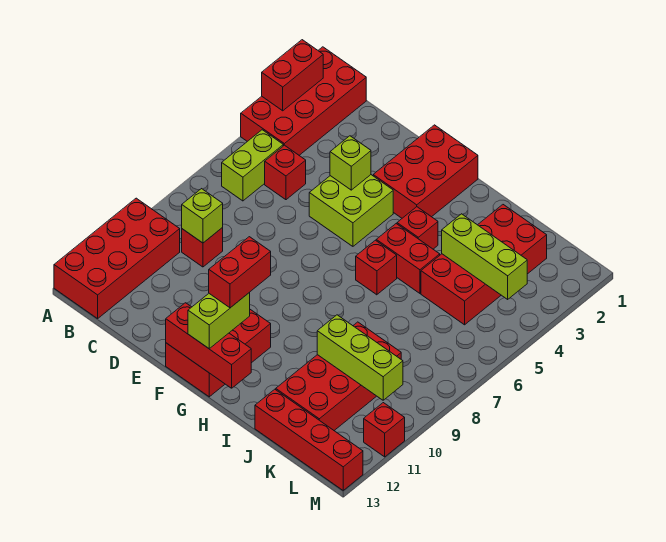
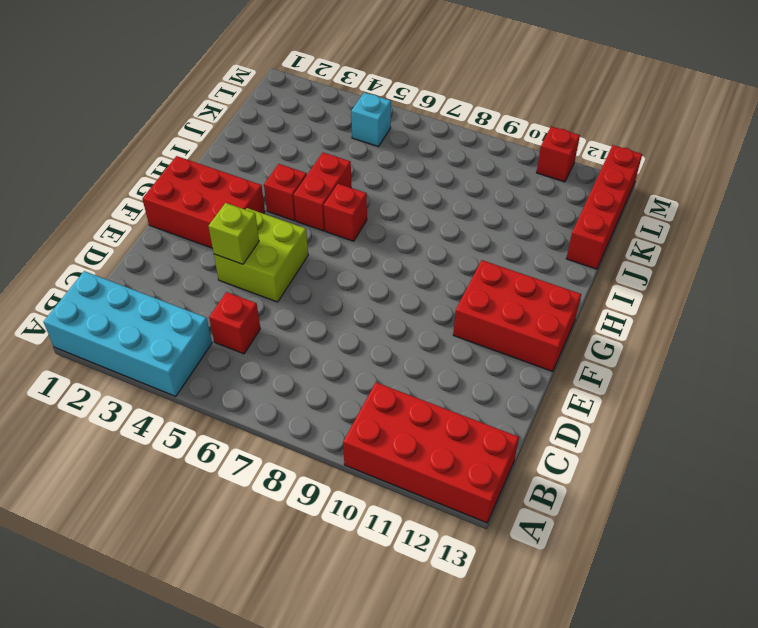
cyan brick A1:B4 level 1 -> red brick A1:B4 level 1
cyan brick L5 level 1 -> none
none -> lime brick B5:B6 level 1
none -> red brick C9 level 1
none -> red brick J2:K5 level 1

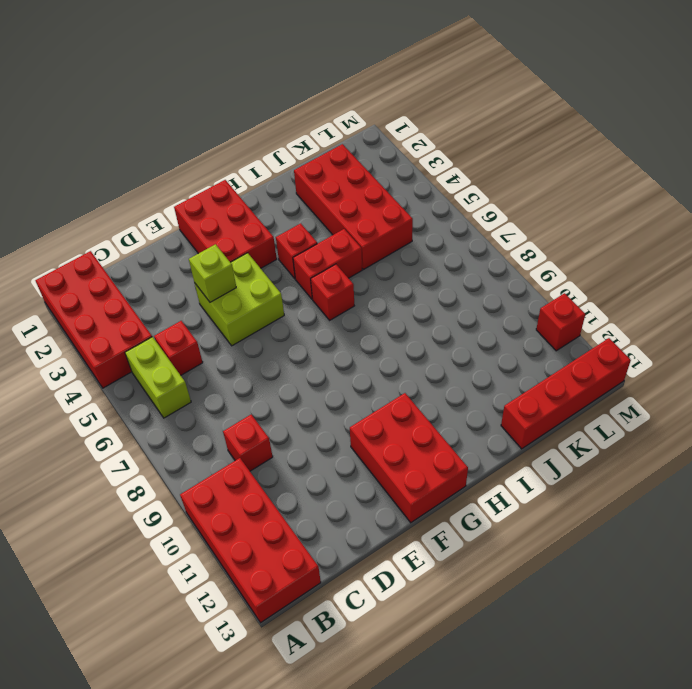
none -> red brick J9:K12 level 1
none -> red brick A2:A3 level 2
none -> lime brick C9 level 2

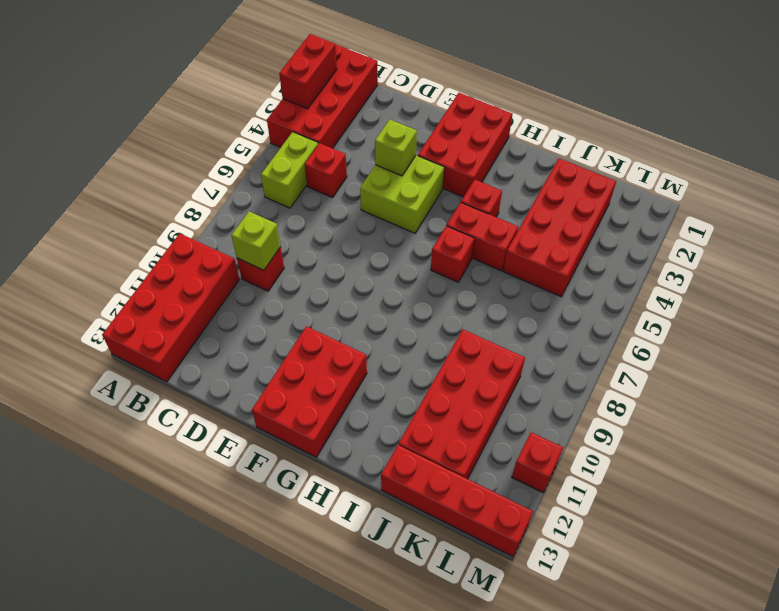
none -> red brick F13:H13 level 2
none -> lime brick J4:L4 level 2
none -> lime brick J10:L10 level 2

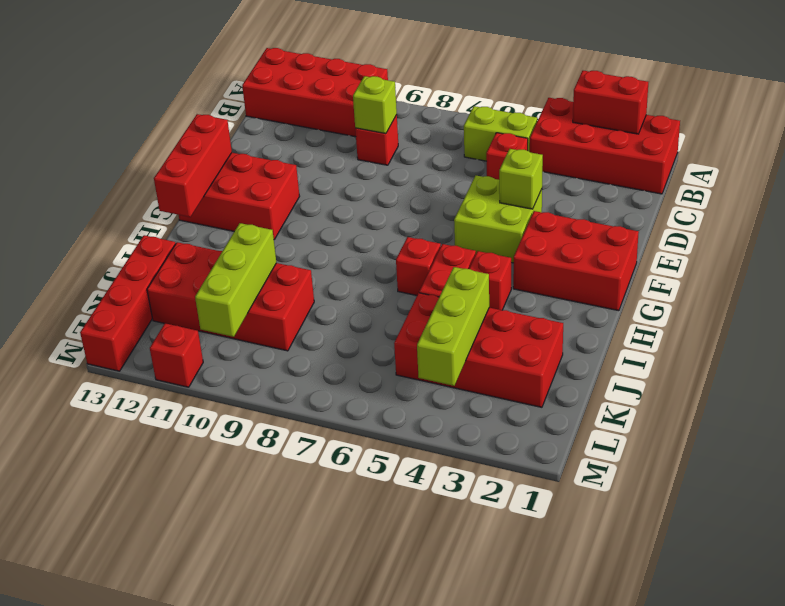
none -> lime brick G12:G13 level 3
none -> red brick G11:G12 level 4

